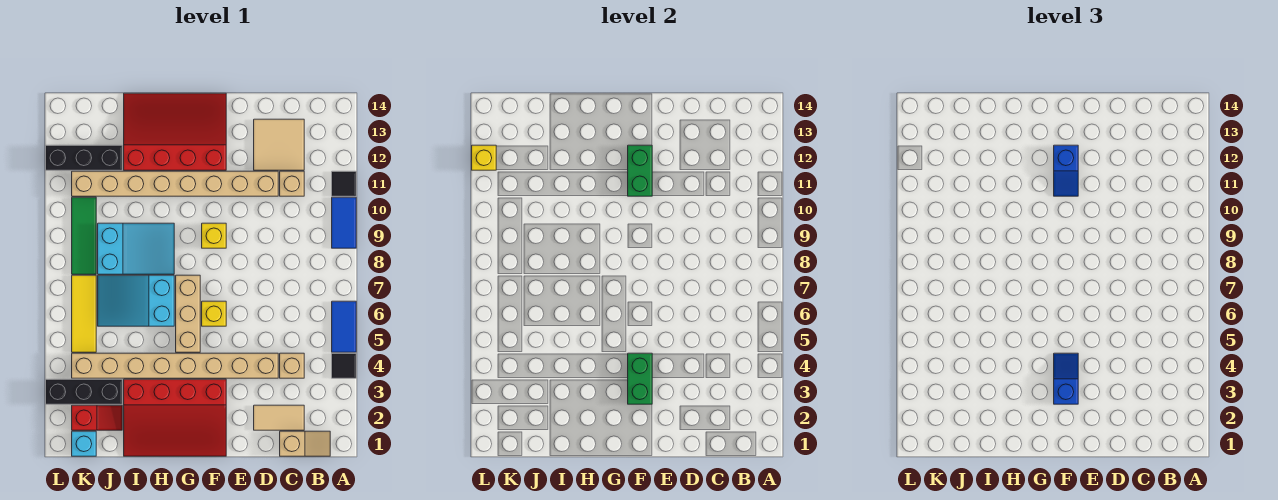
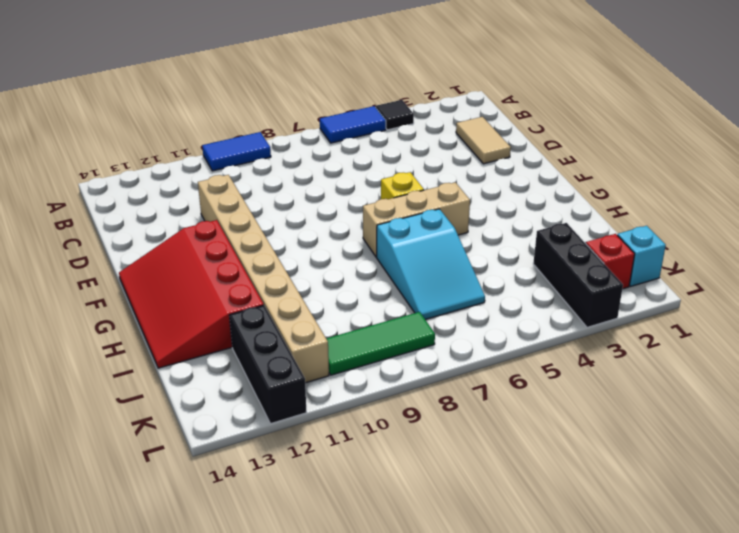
none -> black tile A11 level 1
none -> tan slope B1:C1 level 1 top C
none -> tan brick C4 level 1

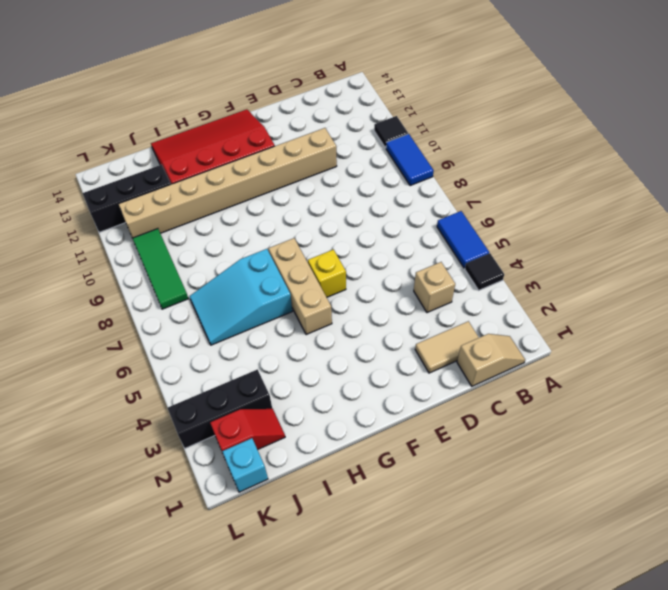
none -> tan brick C11 level 1
none -> tan tile C12:D13 level 1
none -> tan brick D4:K4 level 1

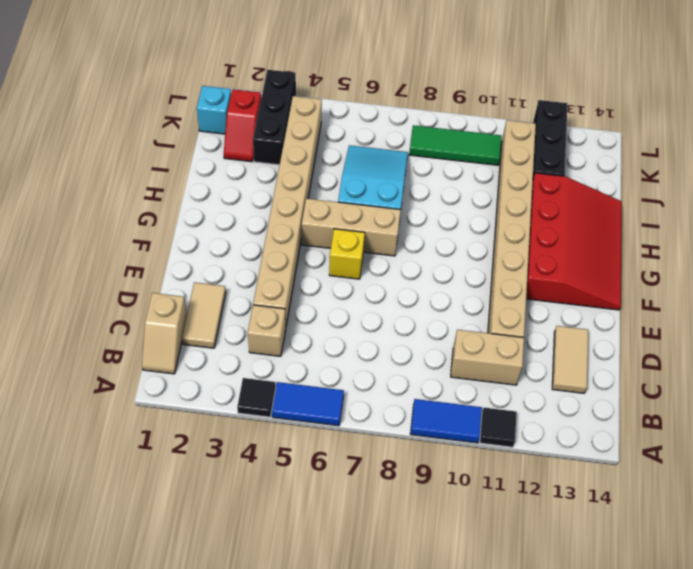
tan brick C10:C11 level 1 -> tan brick C11 level 1
tan tile C13:D13 level 1 -> tan tile C12:D13 level 1
none -> red slope F1:I3 level 1 top 3
none -> yellow brick F9 level 1
none -> cyan slope H8:J9 level 1 top J

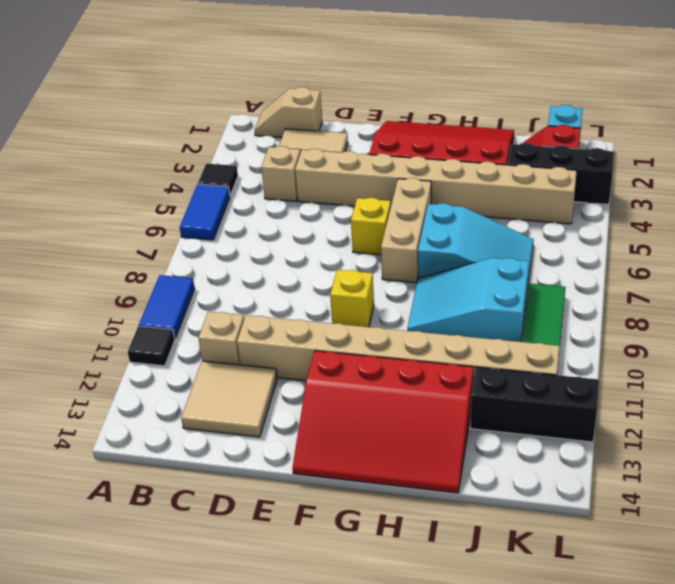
none -> yellow tile K5:K7 level 1
none -> green brick F3:F4 level 2
none -> green brick F11:F12 level 2

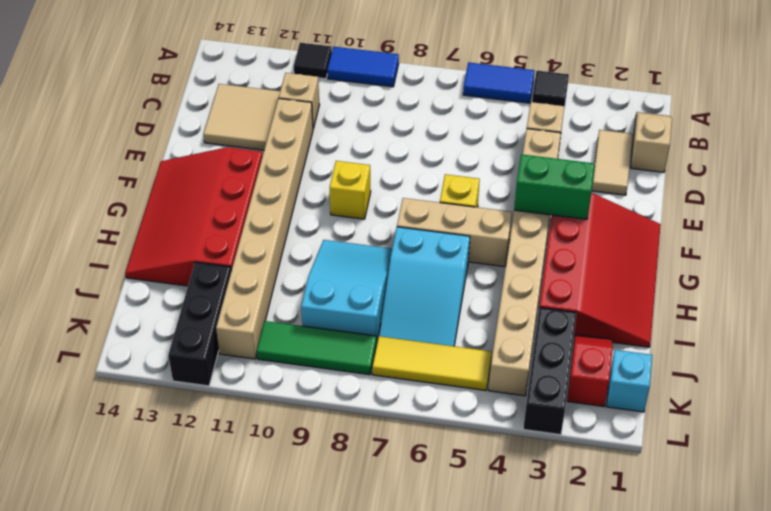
none -> green brick F11:F12 level 2
none -> yellow brick L12 level 2
none -> blue slope F3:F4 level 3 top 3

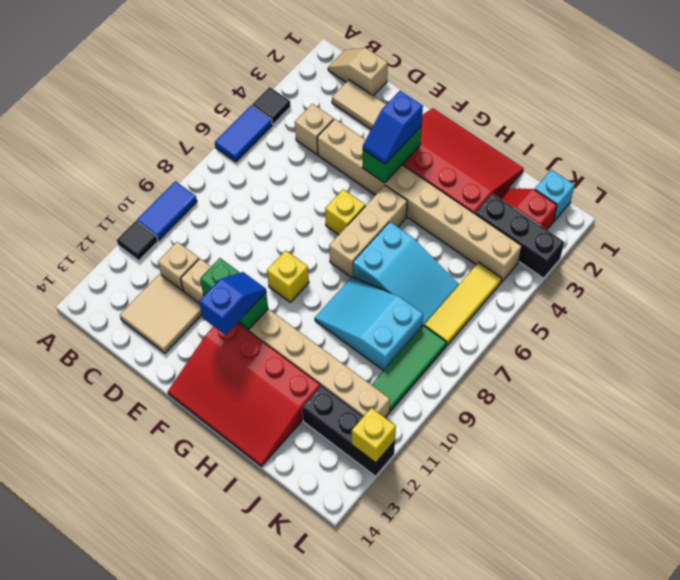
green brick E11:F11 level 2 -> green brick F11:F12 level 2

